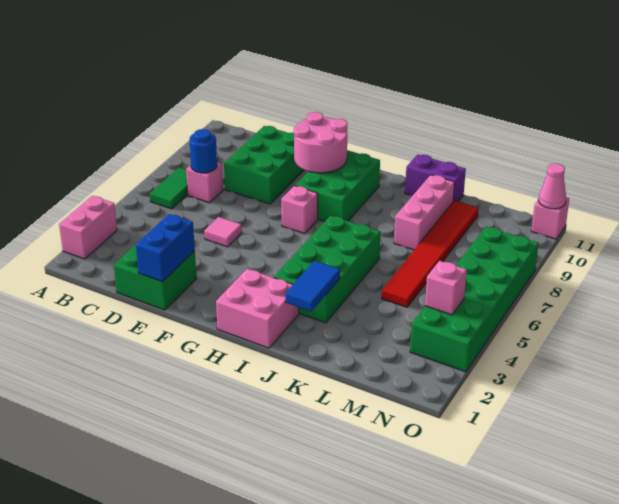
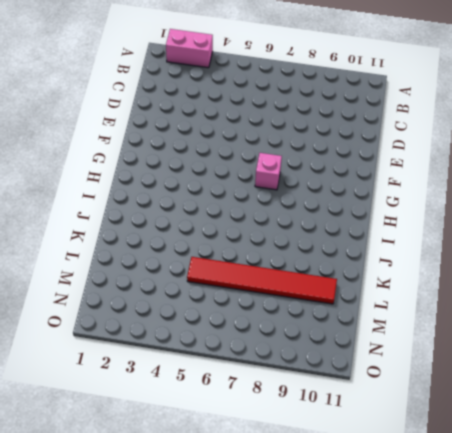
none -> green tile B6:B7 level 1
none -> pink brick C7 level 1
none -> green brick D1:E2 level 1

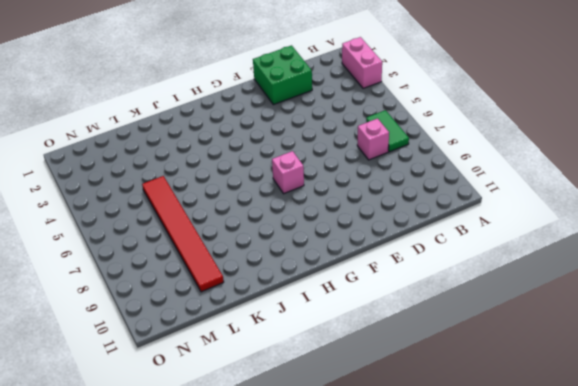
none -> green brick D8:E10 level 1
none -> pink tile E5 level 1
none -> green brick G8:H10 level 1

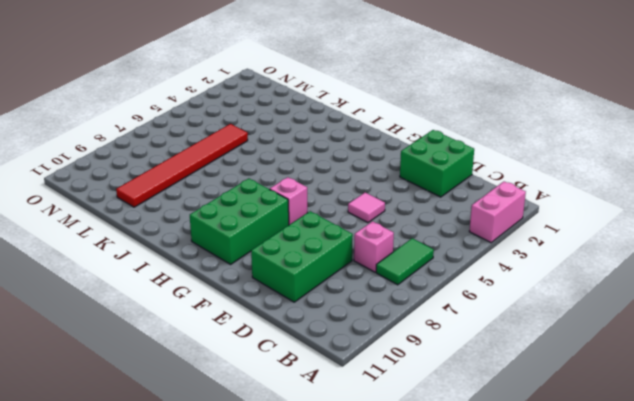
none -> pink brick H1:I2 level 1
none -> green brick I3:J6 level 1
none -> purple brick J11:K11 level 1

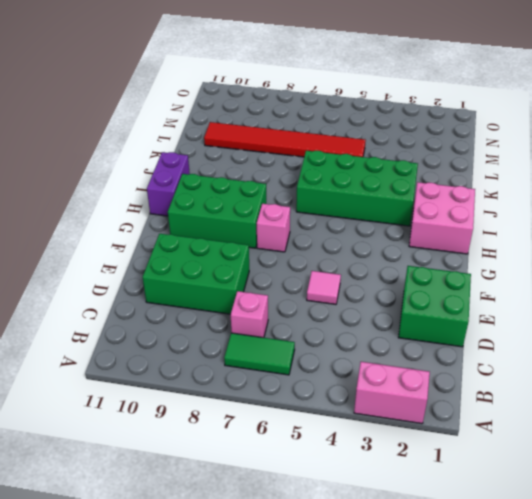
purple brick H11:I11 level 1 -> purple brick J11:K11 level 1
none -> pink brick K8:K10 level 1
none -> green brick N3:O8 level 1
none -> pink brick O11 level 1

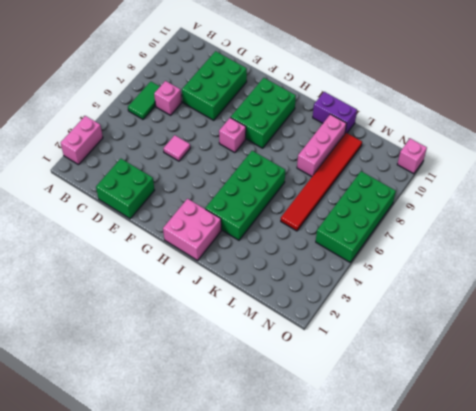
green brick N5:O8 level 1 -> green brick N3:O8 level 1
none -> blue round brick C7 level 2
none -> blue brick E1:E2 level 2
none -> pink round brick F9:G10 level 2

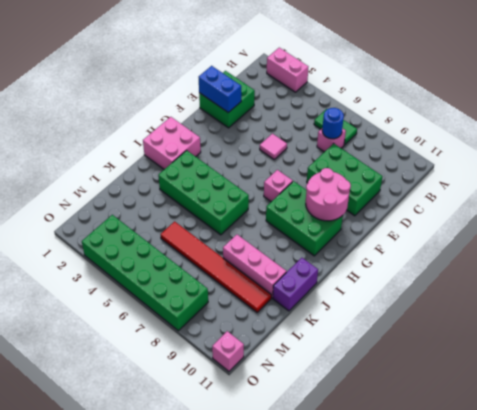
none -> blue tile J2:J3 level 2
none -> pink brick N4 level 2
none -> pink cone O11 level 2

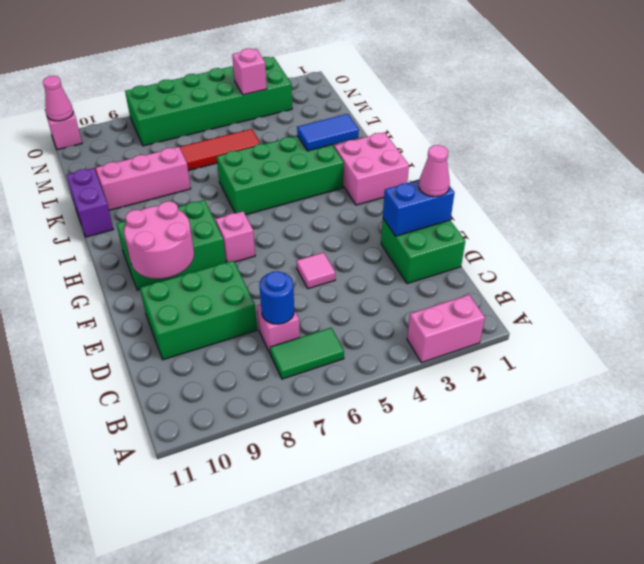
pink cone E1 level 3 -> none

